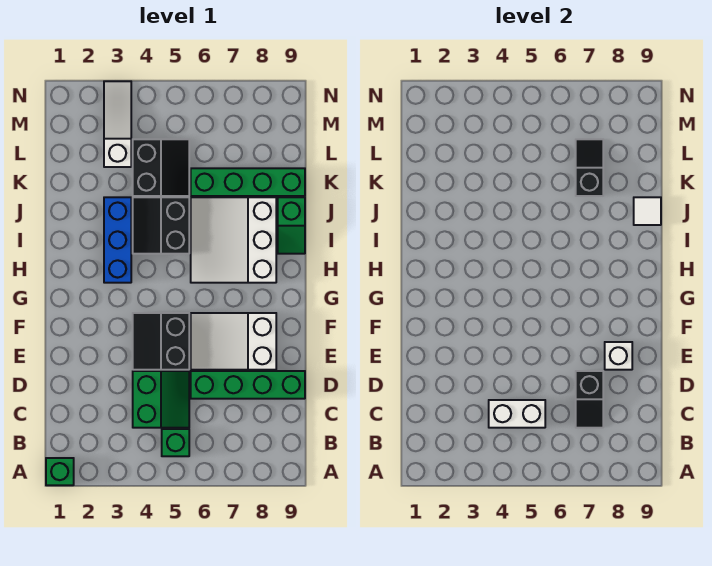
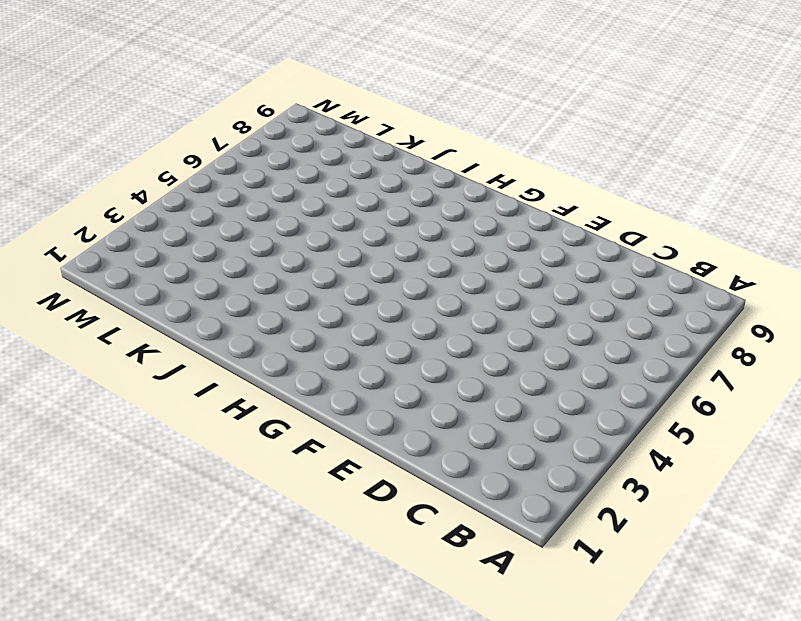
none -> green brick A1 level 1
none -> green brick B5 level 1
none -> green slope C4:D5 level 1 top 4

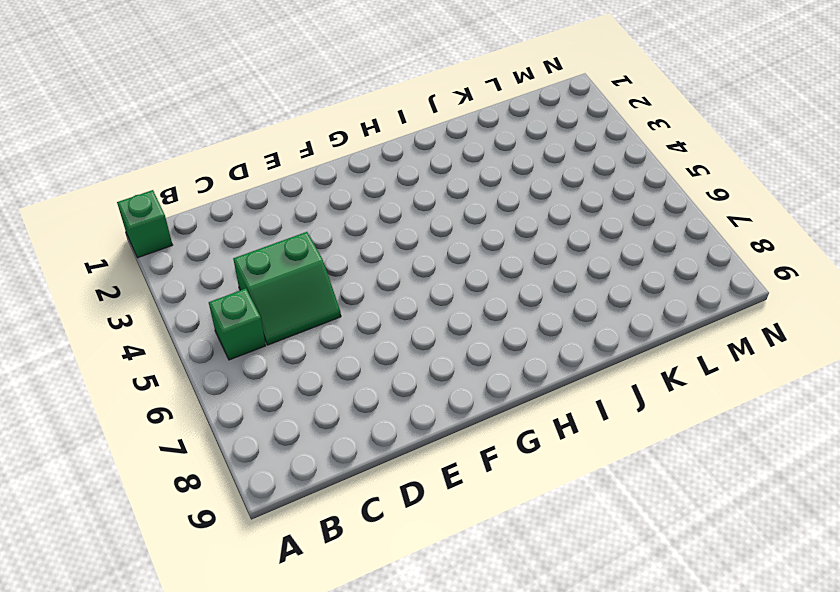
none -> green brick D6:D9 level 1
none -> black slope E4:F5 level 1 top 5
none -> white slope E6:F8 level 1 top 8

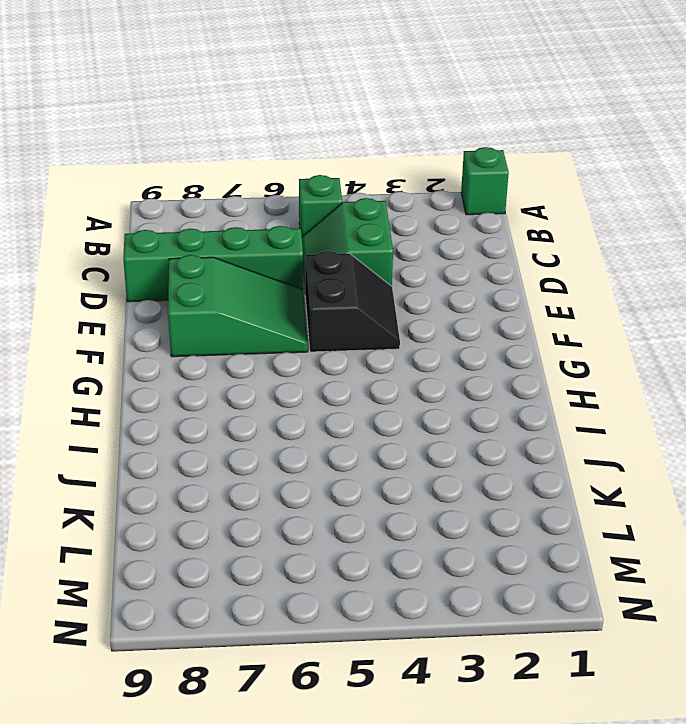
green slope E6:F8 level 1 top 8 -> white slope E6:F8 level 1 top 8
none -> blue brick H3:J3 level 1
none -> white slope H6:J8 level 1 top 8
none -> black slope I4:J5 level 1 top 5

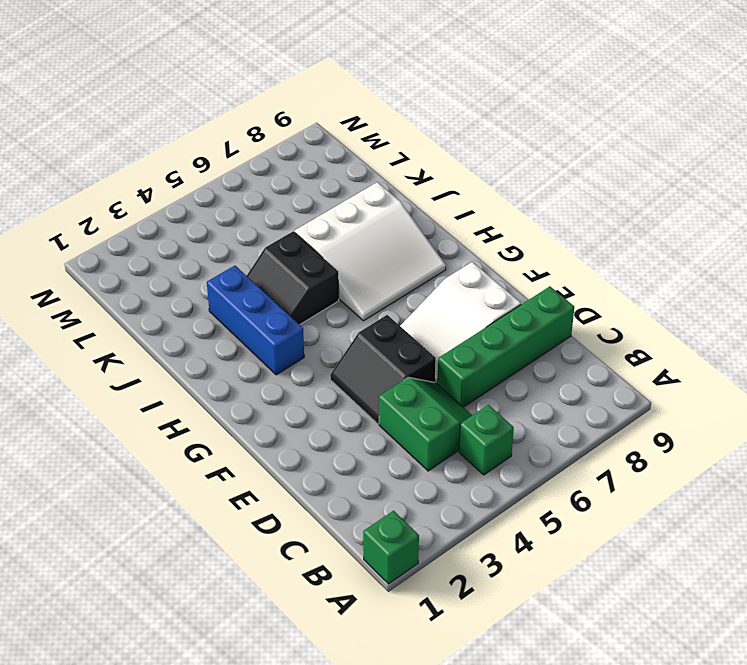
white slope H6:J8 level 1 top J -> white slope H6:J8 level 1 top 8
none -> green slope I9:J9 level 1 top J
none -> black slope K4:L5 level 1 top 4
none -> green brick K6:K9 level 1

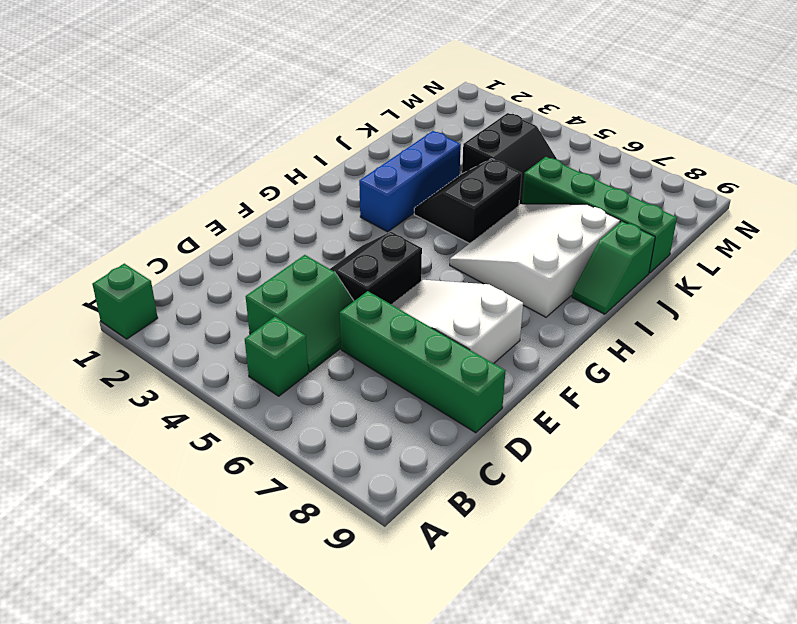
none -> white slope L3:N3 level 1 top L
none -> white brick C4:C5 level 2
none -> black slope C7:D7 level 2 top D

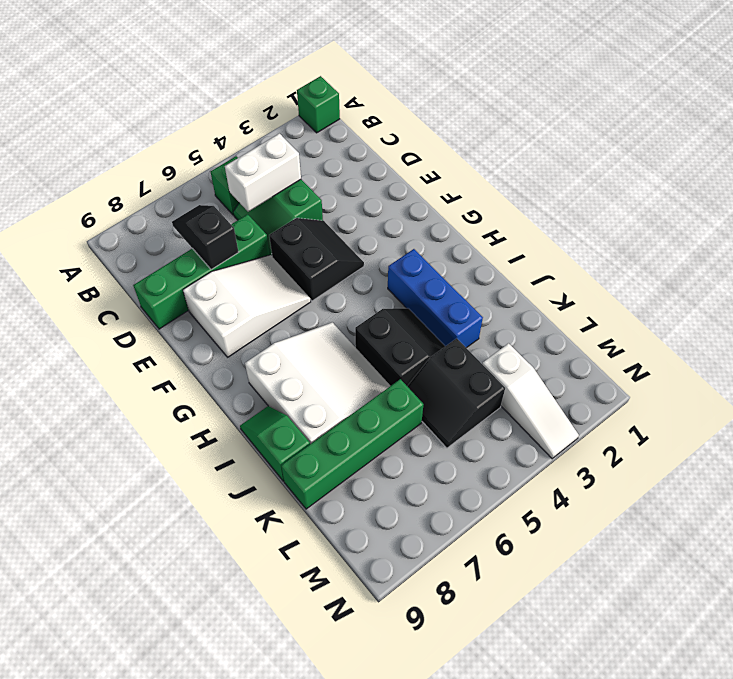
none -> white brick E8 level 2
none -> white tile J9 level 2
none -> black slope K7:L7 level 2 top K

